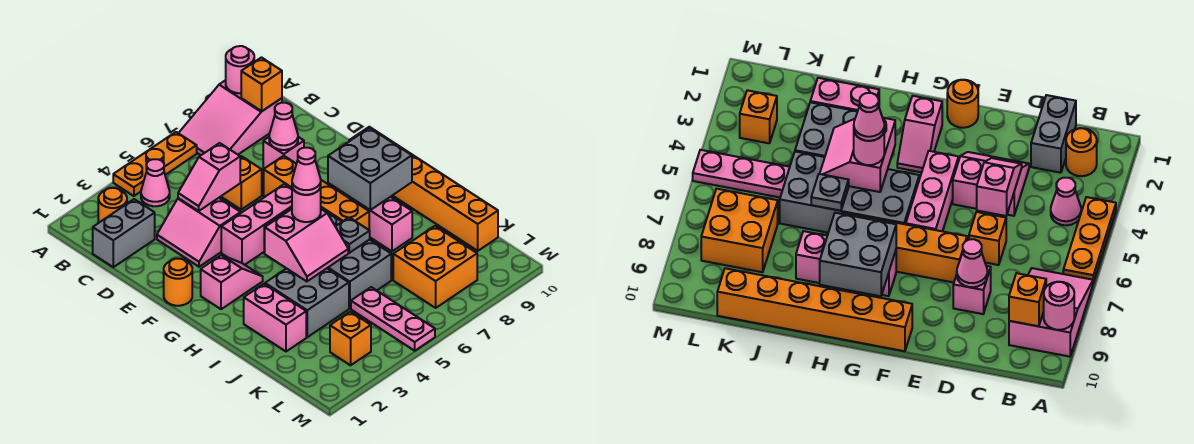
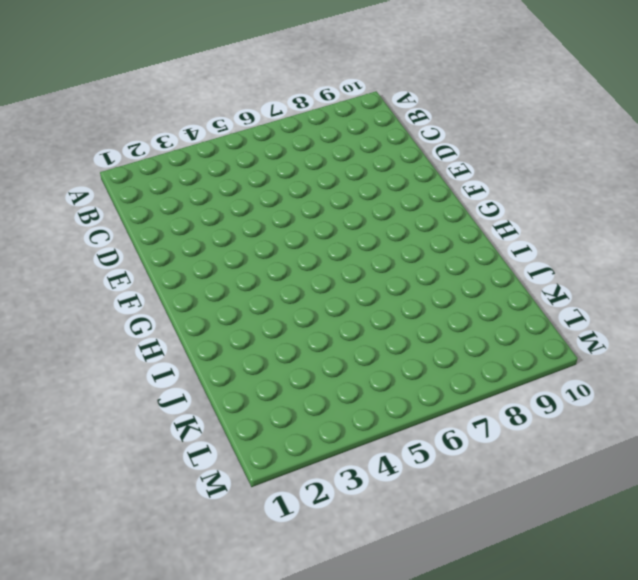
none -> orange plate A4:A6 level 1
none -> pink slope A7:B9 level 1 top 9
none -> orange round brick B2 level 1

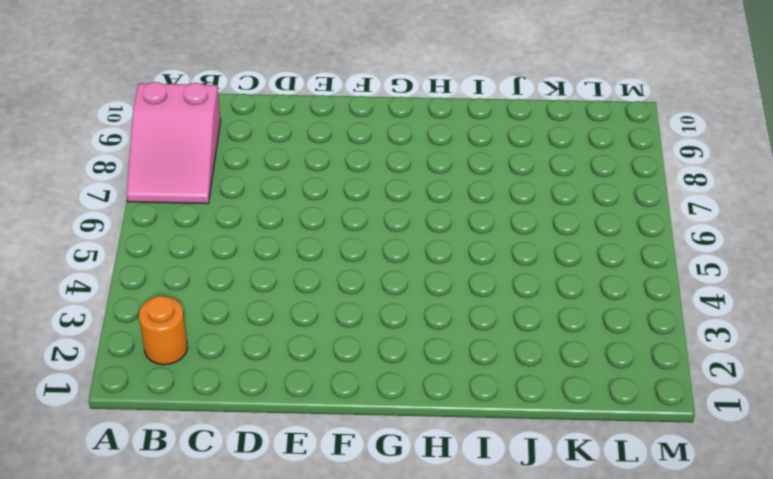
none -> orange plate A4:A6 level 1
none -> pink cone B4 level 1
none -> grey brick C1:C2 level 1

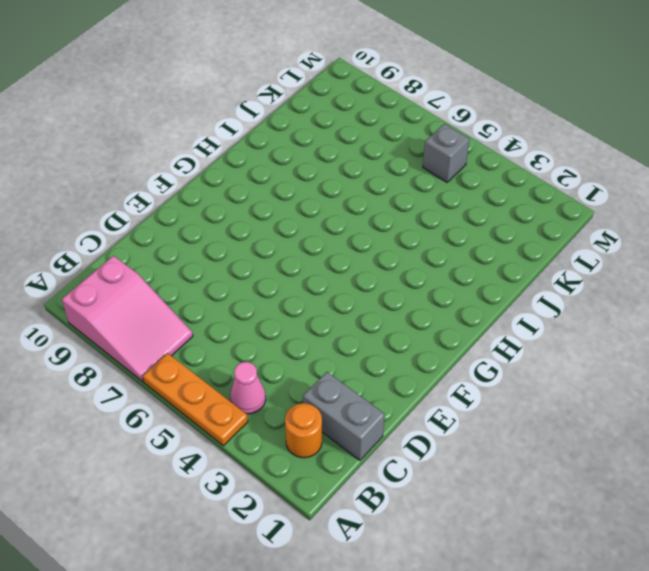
grey brick L5 level 1 -> pink plate K5:M5 level 1
none -> pink slope D3:E4 level 1 top 4
none -> orange brick D6 level 1
none -> pink brick D8 level 1

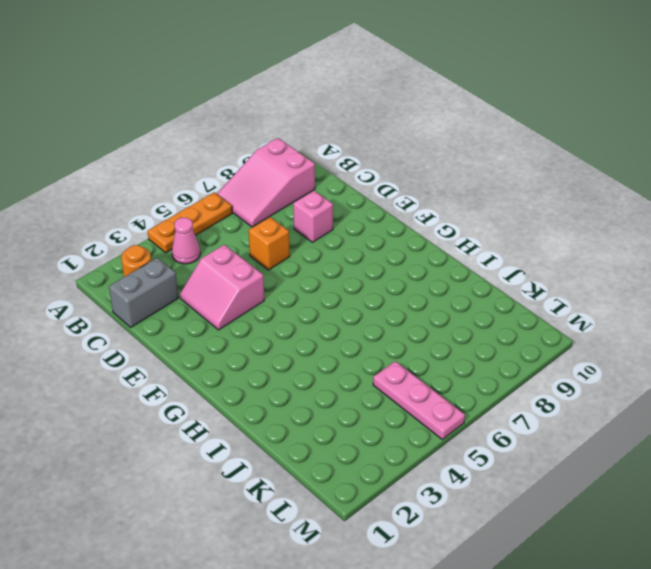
none -> orange brick E7:H7 level 1
none -> orange round brick F1 level 1
none -> pink brick F4:F6 level 1

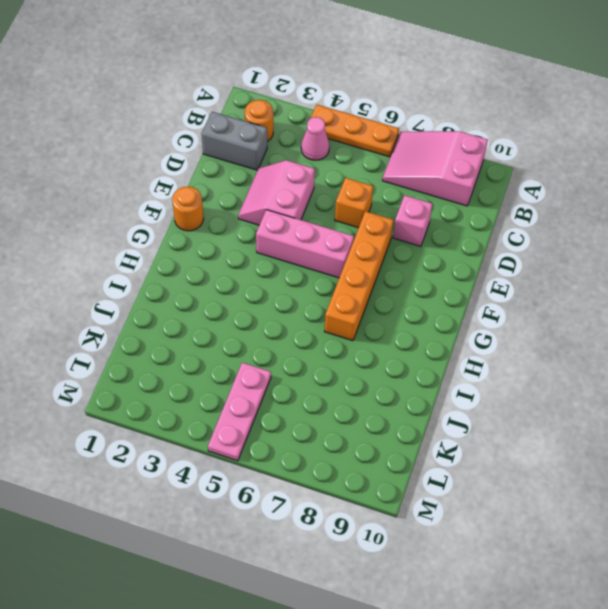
none -> orange brick F10:K10 level 1
none -> pink slope G2:G3 level 1 top 2
none -> grey brick G5:J6 level 1

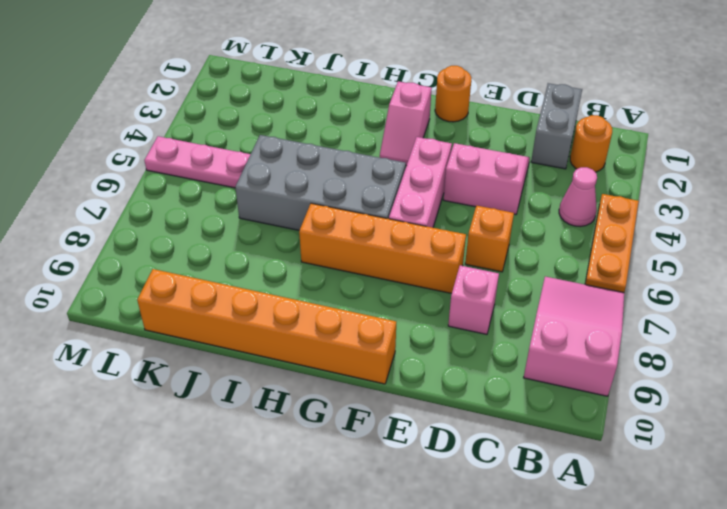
none -> pink brick G8:I8 level 1
none -> pink brick I2:J2 level 1
none -> grey brick I3:J4 level 1

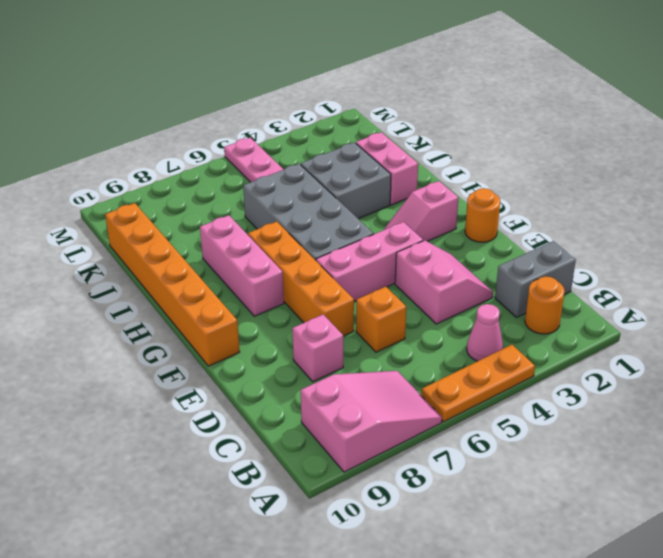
none -> orange brick K7:L8 level 1
none -> orange brick L3 level 1
none -> pink round brick A9 level 2

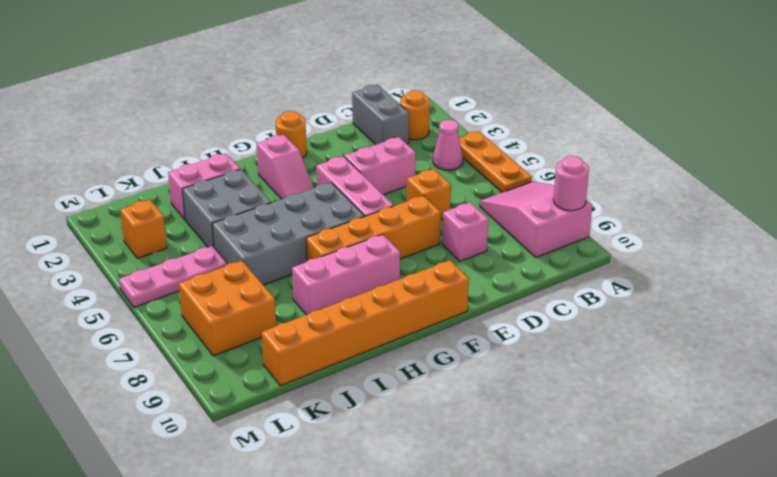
none -> orange brick B9 level 2
none -> pink slope D4:D5 level 2 top 5
none -> pink cone D8 level 2

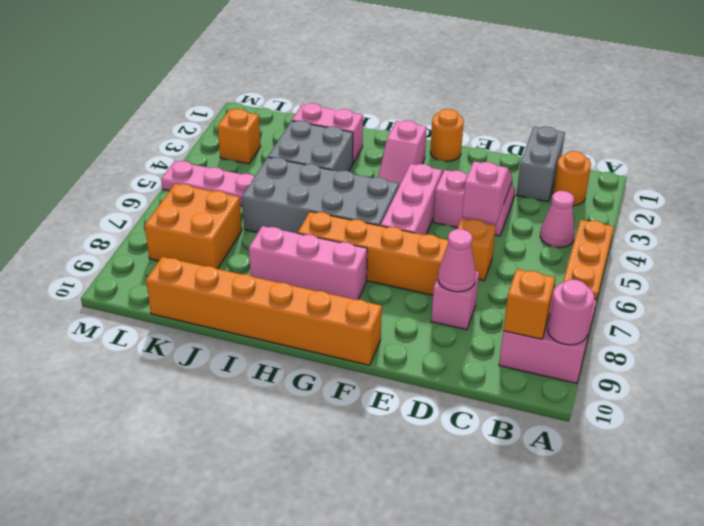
none -> grey brick G8:H9 level 2
none -> pink slope H4:I5 level 2 top H
none -> grey plate I6 level 2

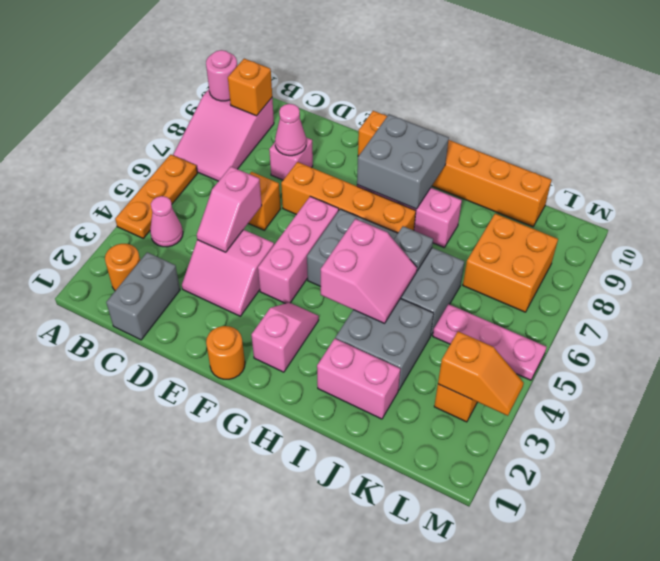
orange slope L3:M3 level 2 top L -> none
none -> pink round brick H5 level 3
none -> pink cone H5 level 4

